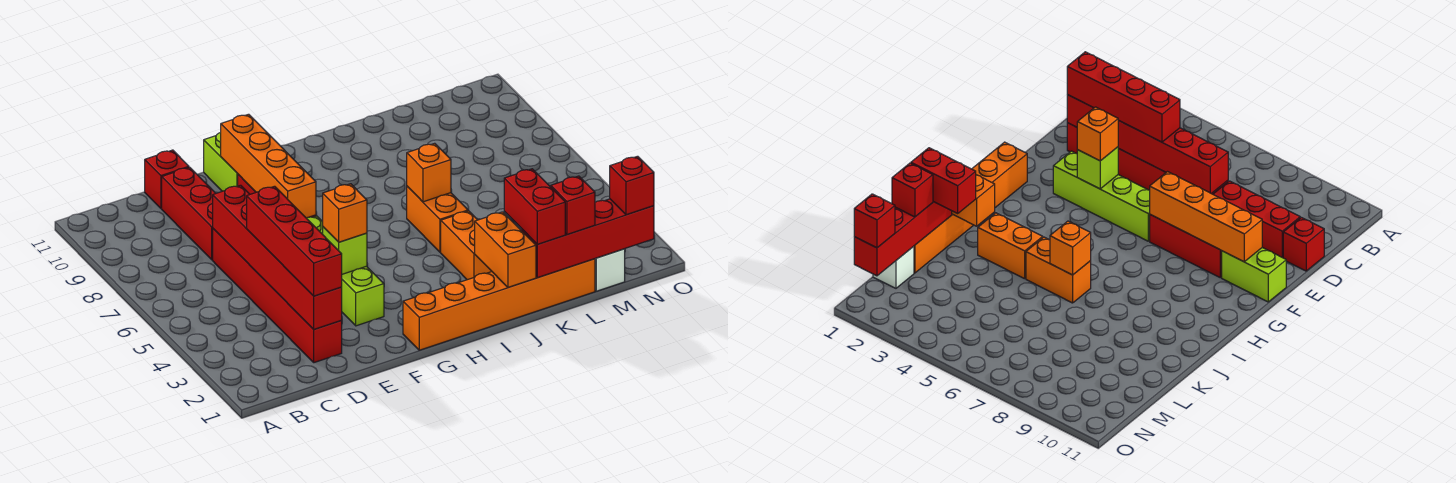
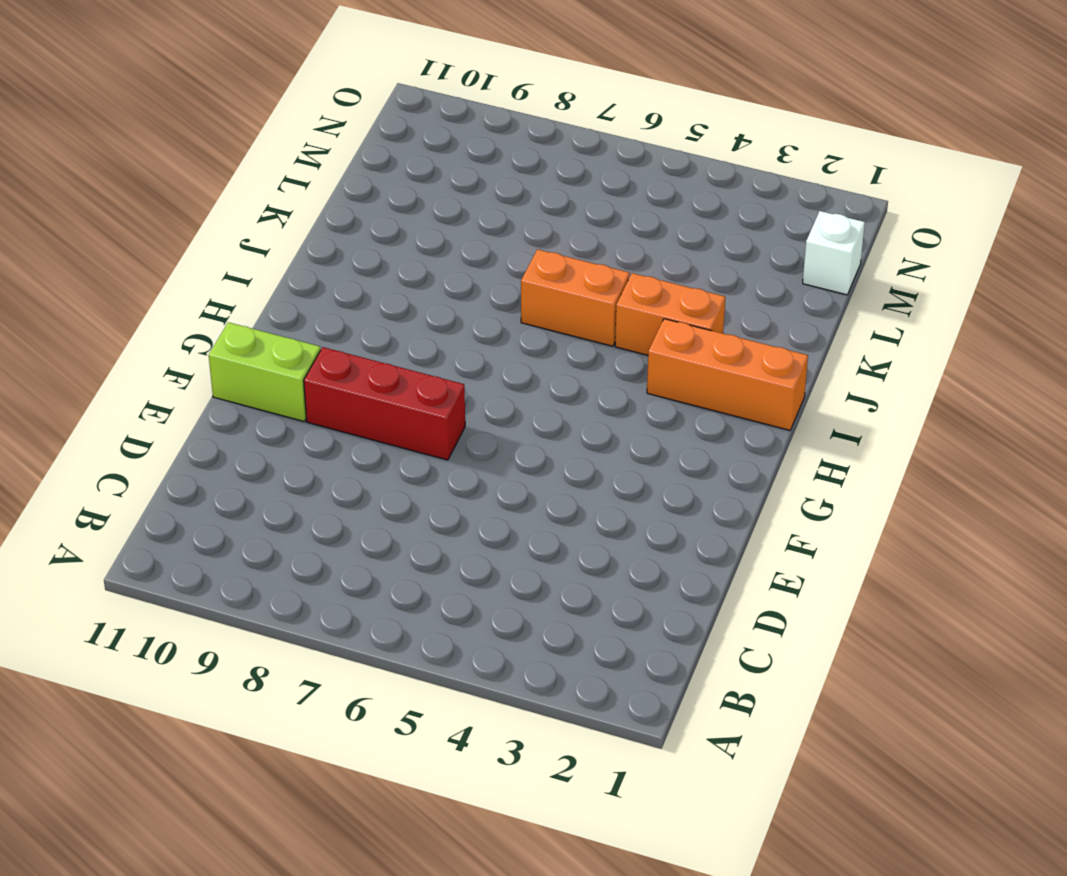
orange brick I1:I3 level 1 -> orange brick G1:L1 level 1
none -> red brick D2:D7 level 1
none -> red brick D8:D10 level 1
none -> red brick D11 level 1

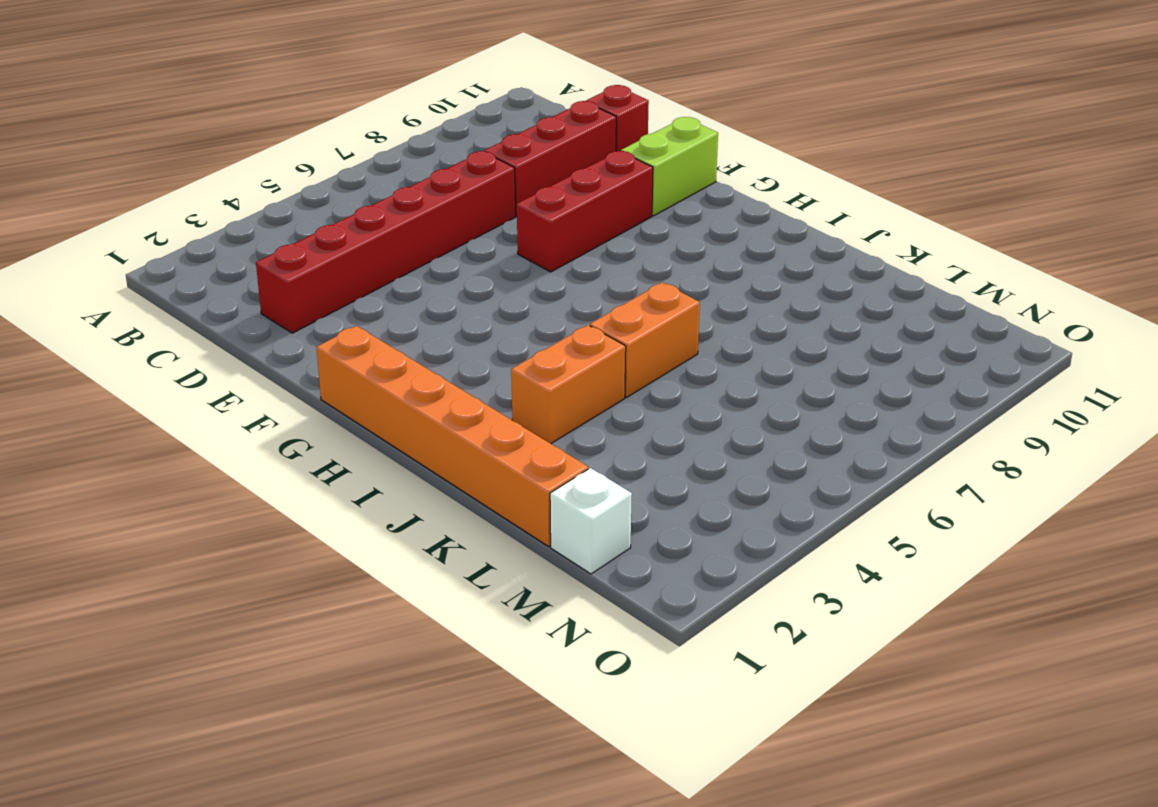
none -> lime brick F3:F6 level 1
none -> red brick D2:D7 level 2
none -> lime brick F4 level 2

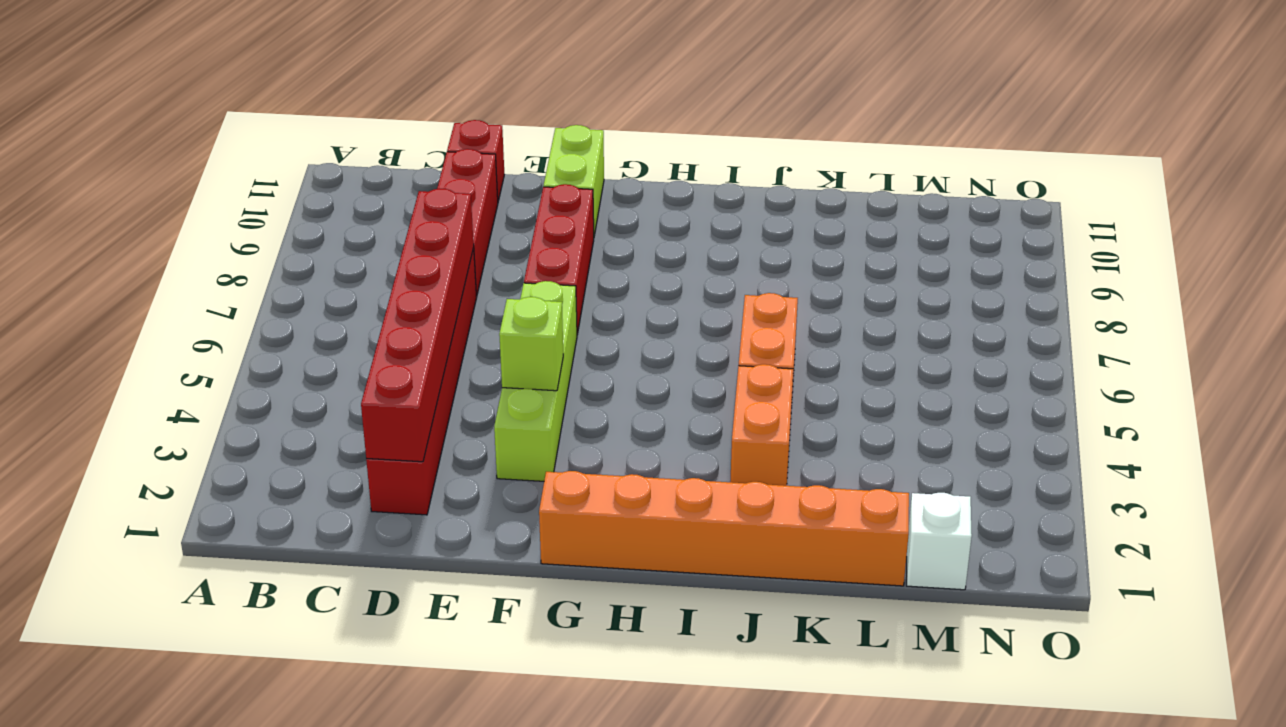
none -> orange brick F7:F10 level 2
none -> orange brick J1:J2 level 2
none -> orange brick J6 level 2

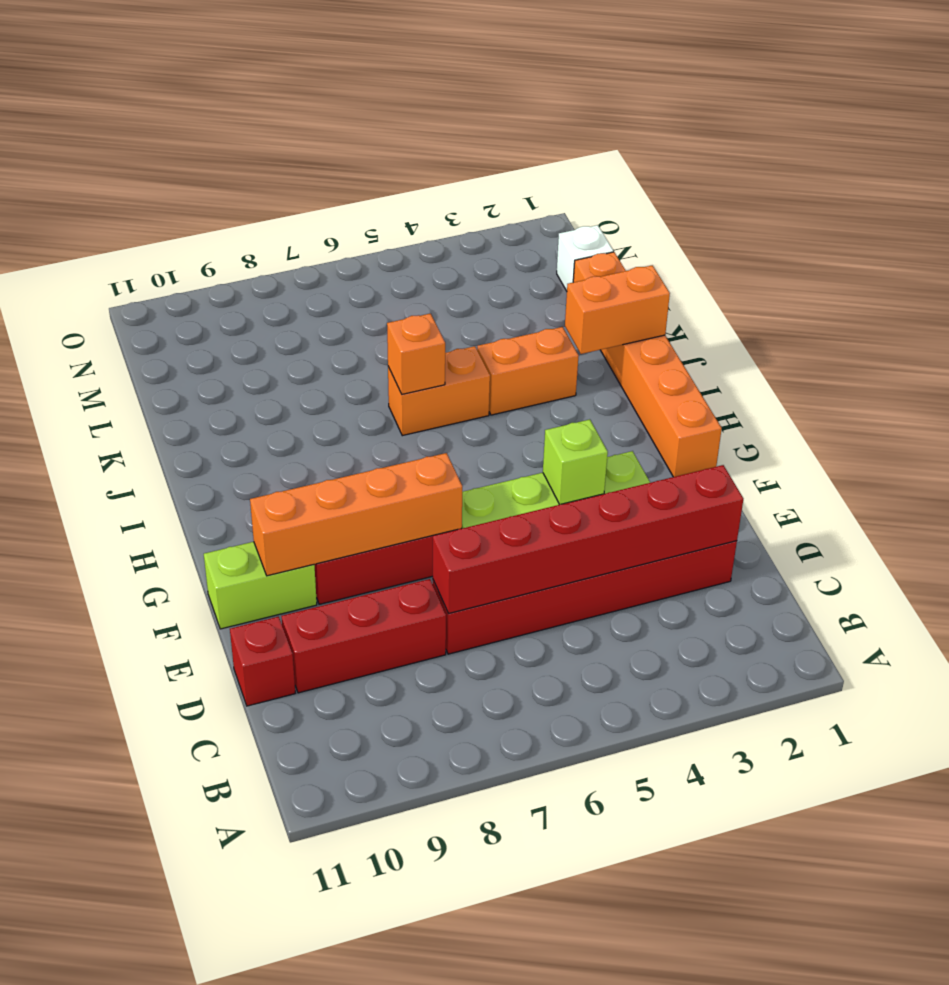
none -> red brick K1:N1 level 2
none -> red brick D2:D5 level 3
none -> orange brick F4 level 3

